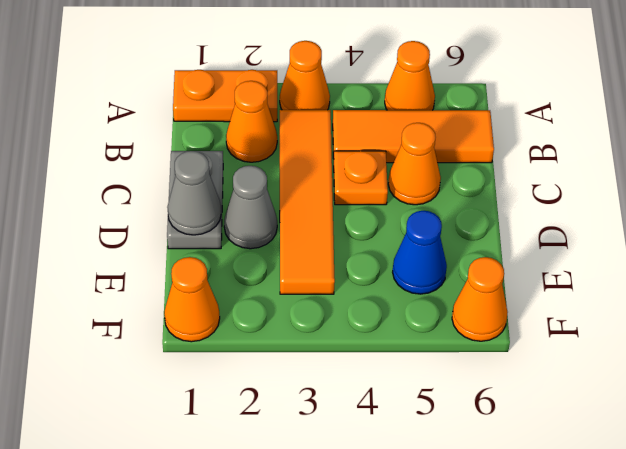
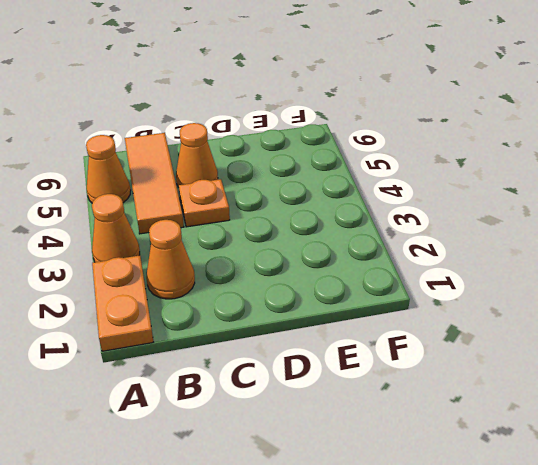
none -> orange tile B3:E3 level 1
none -> grey plate C1:D1 level 1
none -> grey cone D2 level 1

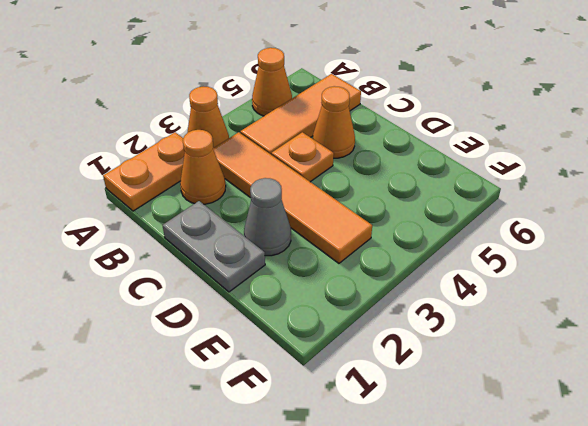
none -> blue cone E5 level 1
none -> orange cone F1 level 1
none -> orange cone F6 level 1

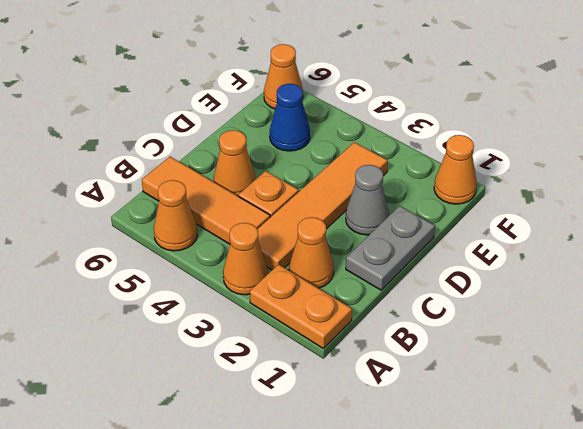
none -> grey cone D1 level 2

